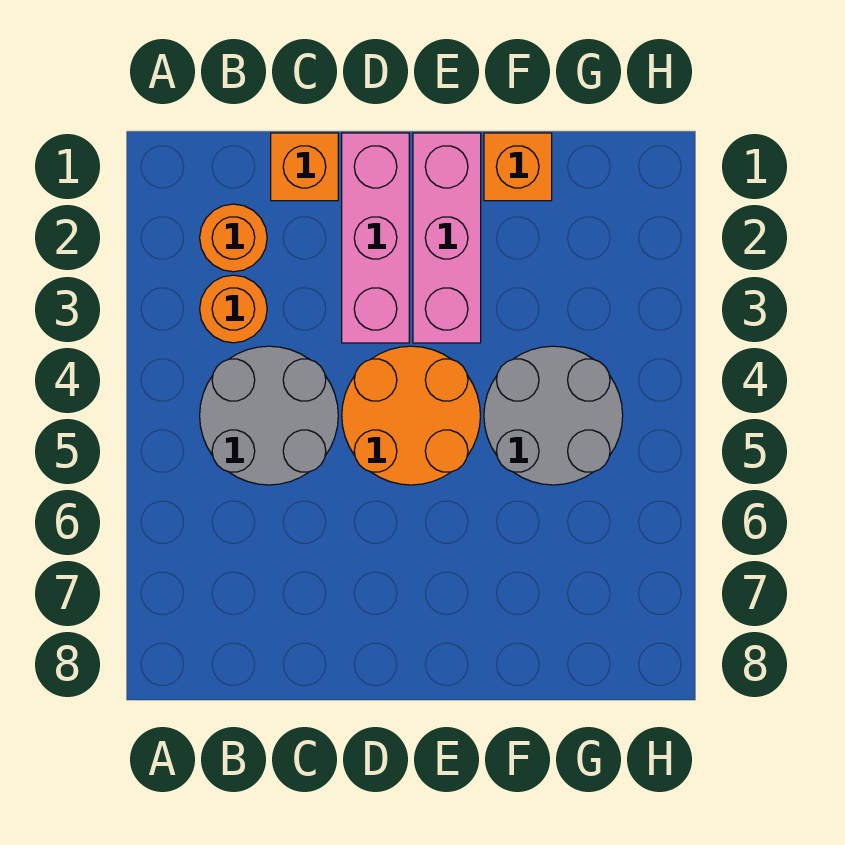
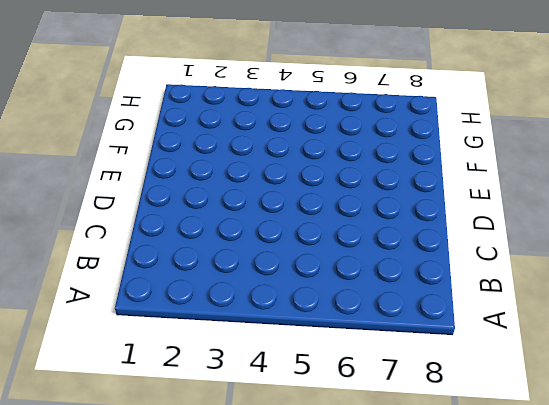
none -> orange round brick B2 level 1
none -> orange round brick B3 level 1

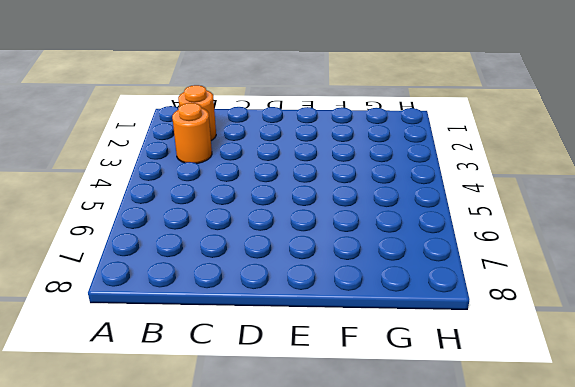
none -> grey round brick B4:C5 level 1
none -> orange brick C1 level 1

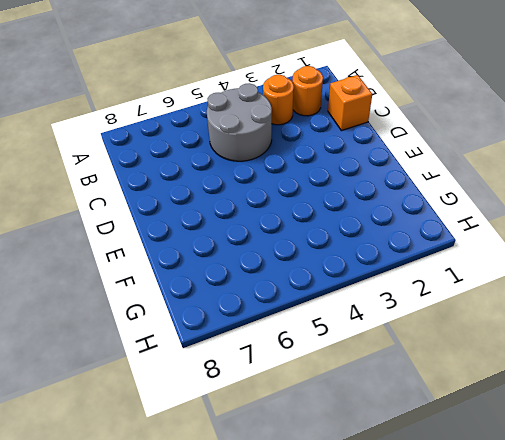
none -> pink brick D1:D3 level 1
none -> orange round brick D4:E5 level 1

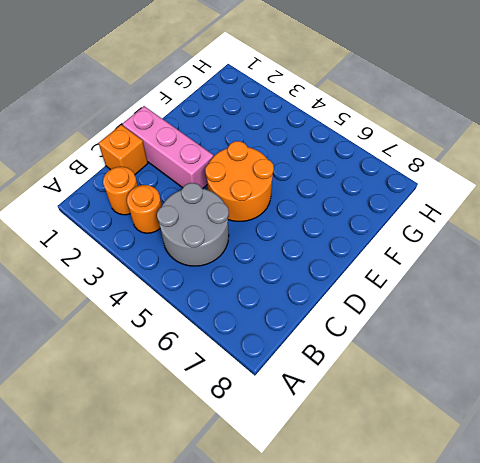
none -> pink brick E1:E3 level 1
none -> orange brick F1 level 1

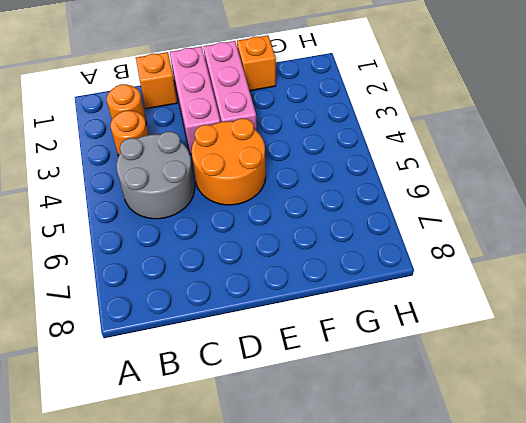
none -> grey round brick F4:G5 level 1

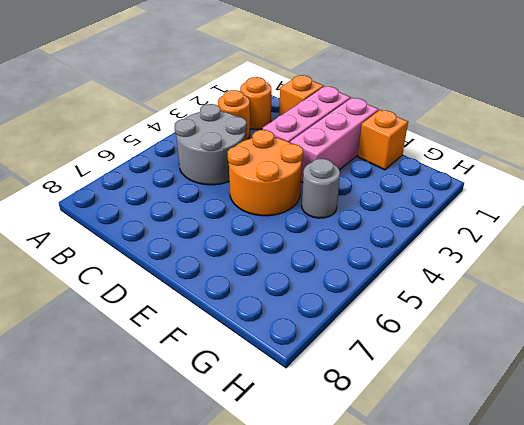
grey round brick F4 level 1 -> grey round brick F4:G5 level 1

